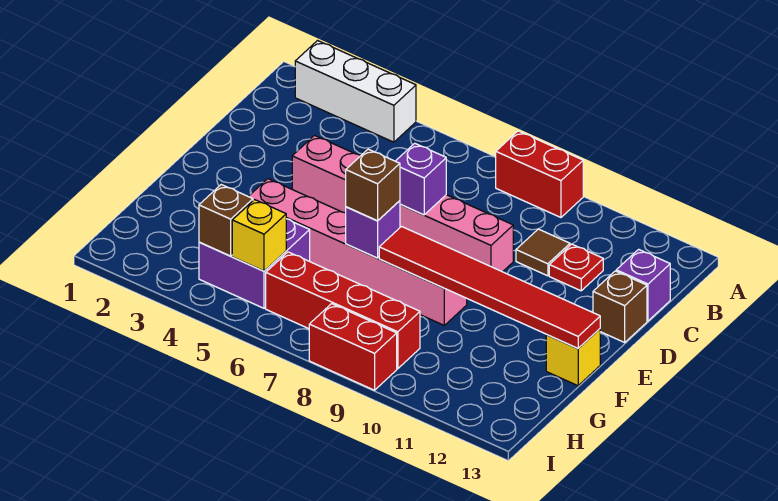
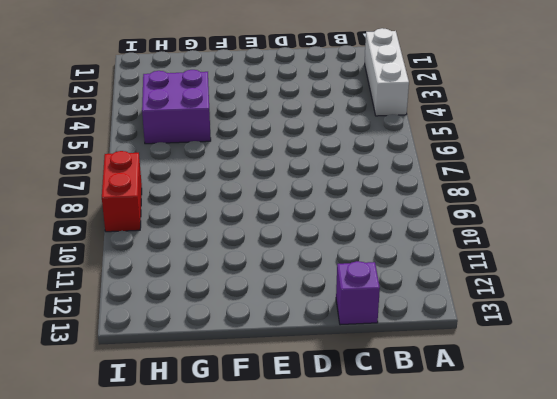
none -> red brick A8:A9 level 1
none -> brown tile C10 level 1
none -> red plate C11 level 1

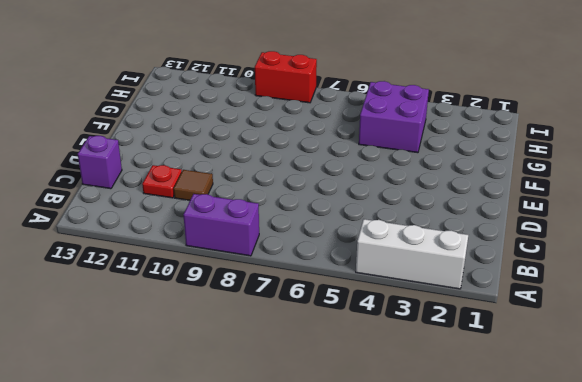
purple brick A8:A9 level 1 -> red brick A8:A9 level 1
none -> pink brick D4:D9 level 1
none -> brown brick D13 level 1
none -> pink brick F4:F9 level 1

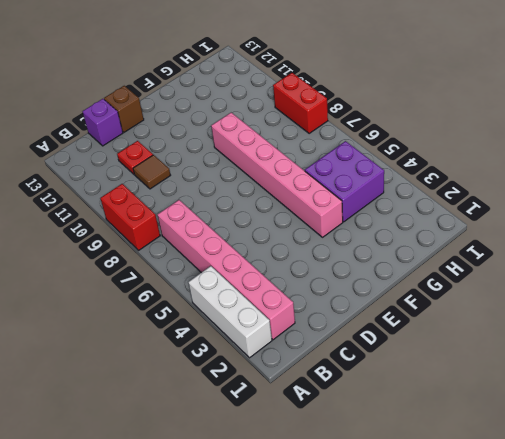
pink brick B2:B7 level 1 -> pink brick D4:D9 level 1
none -> yellow brick F13 level 1
none -> red brick H6:H9 level 1
none -> purple brick D7 level 2

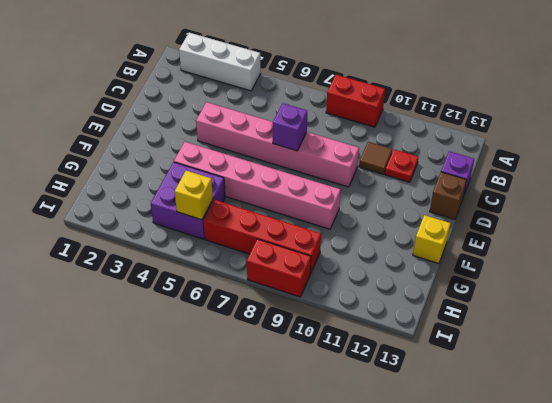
none -> purple brick F7 level 2
none -> red tile F8:F13 level 2
none -> brown brick H4 level 2

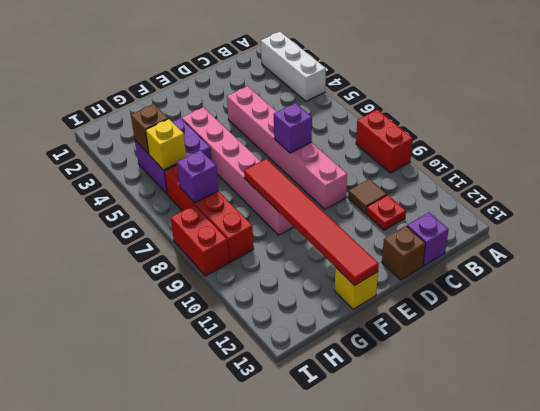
purple brick H7 level 2 -> purple brick F7 level 2
none -> brown brick F7 level 3

